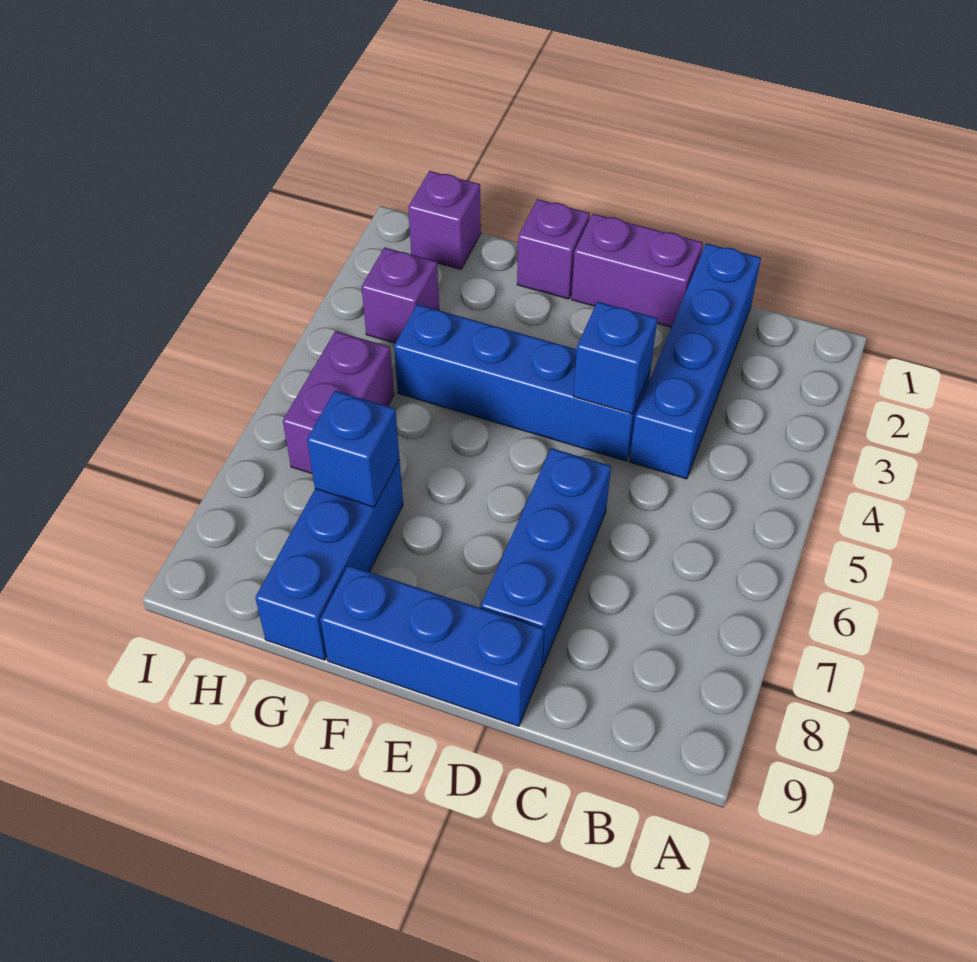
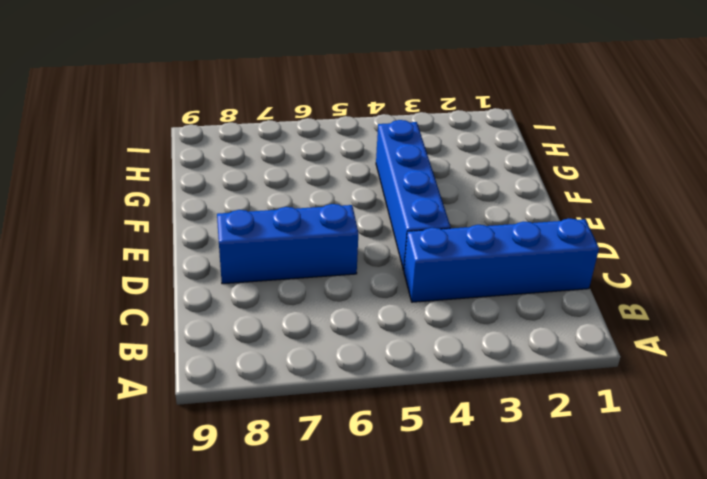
none -> purple brick D1:E1 level 1
none -> blue brick D9:F9 level 1
none -> purple brick F1 level 1

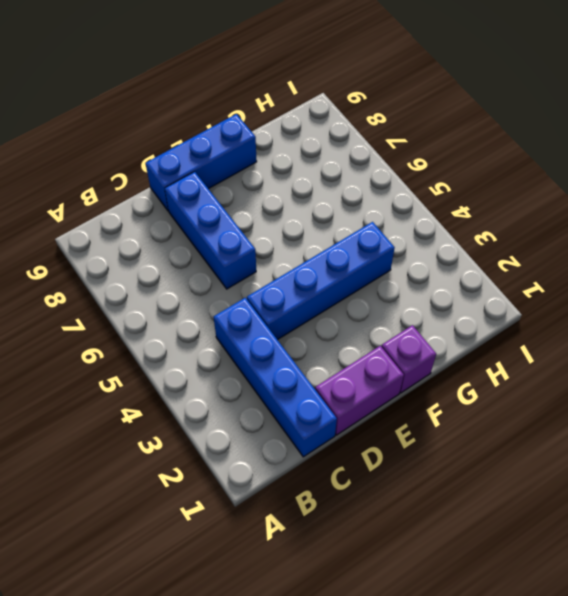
none -> blue brick G7:G9 level 1
none -> purple brick H1 level 1
none -> purple brick H3 level 1

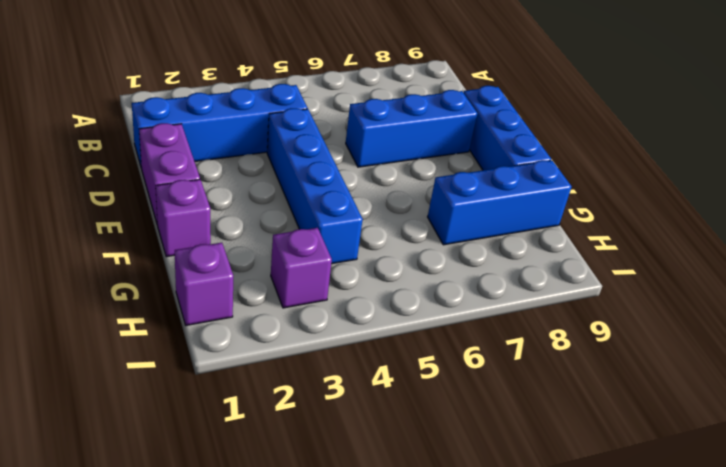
none -> purple brick H5:H6 level 1
none -> blue brick D4 level 2
none -> blue brick G7 level 2

